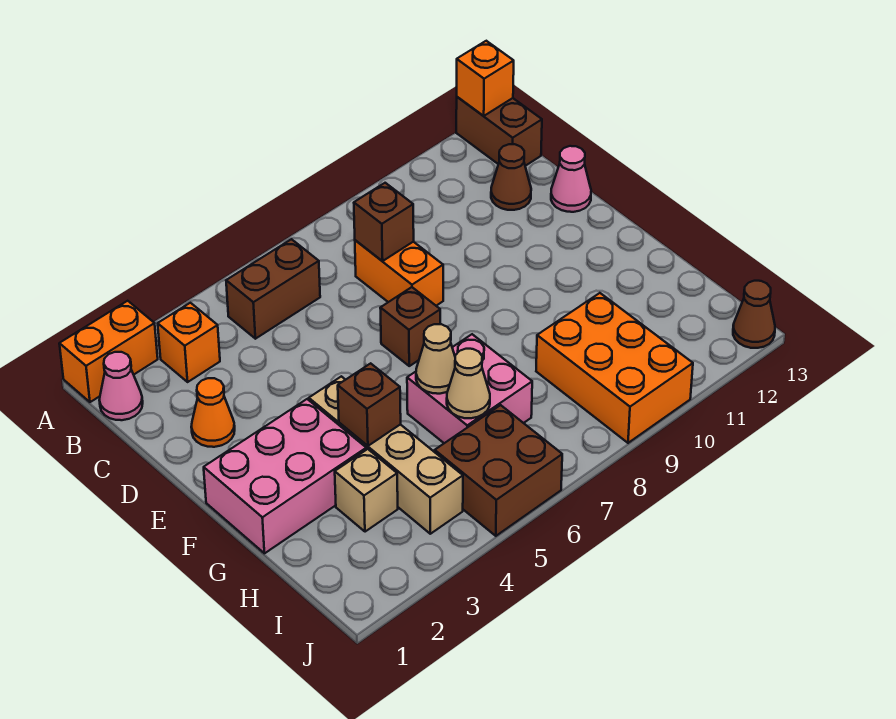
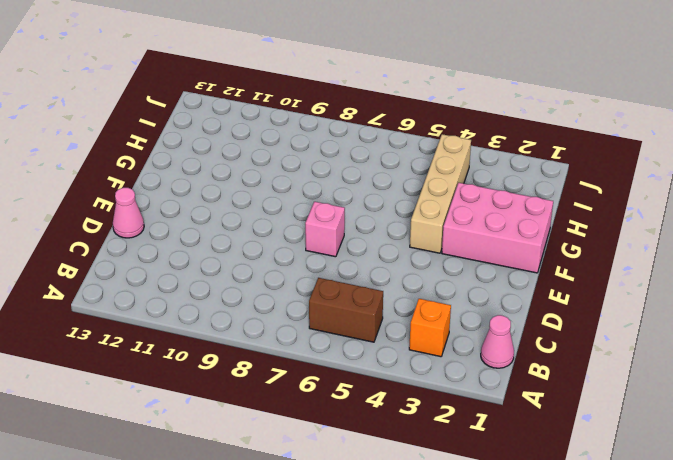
pink brick E7 level 1 -> brown brick E7 level 1
none -> orange brick A1:A2 level 1
none -> brown brick A13:B13 level 1
none -> orange brick C8:D8 level 1

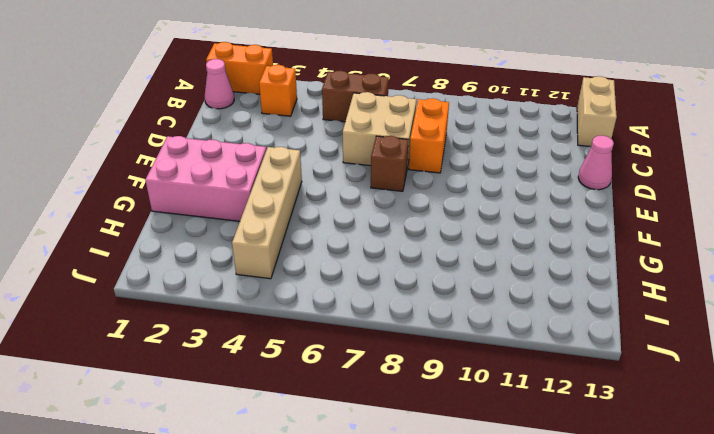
tan brick A13:B13 level 1 -> brown brick A13:B13 level 1
tan brick C6:D7 level 1 -> none
none -> brown cone C12 level 1
none -> orange cone D2 level 1
none -> pink brick G6:H7 level 1

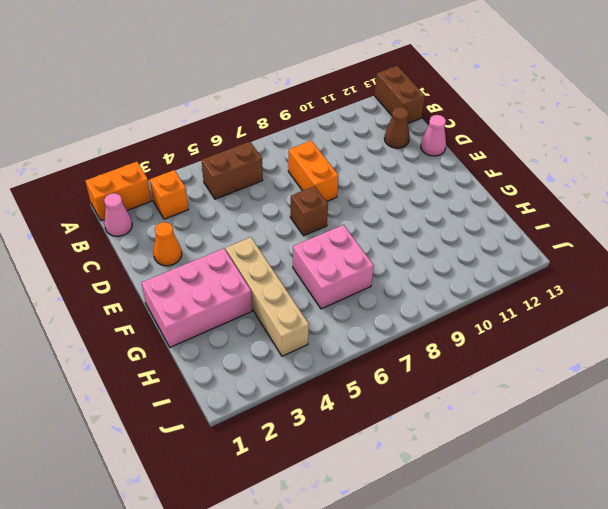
none -> tan brick H3 level 1
none -> orange brick H9:J10 level 1
none -> brown brick I5:J6 level 1

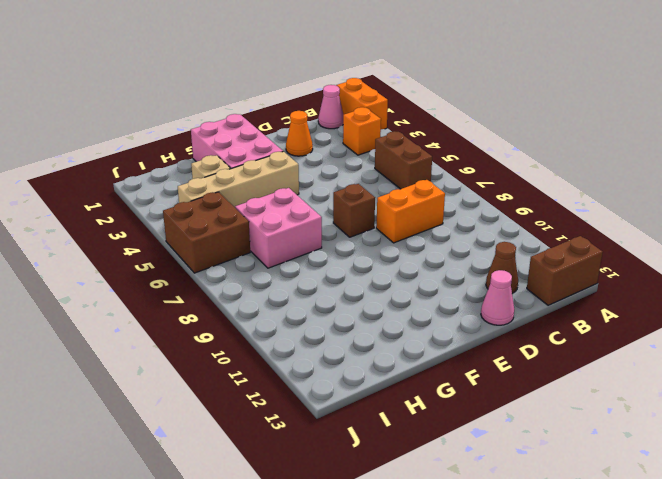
none -> orange brick H9:J10 level 1
none -> brown cone J13 level 1
none -> orange brick A13 level 2

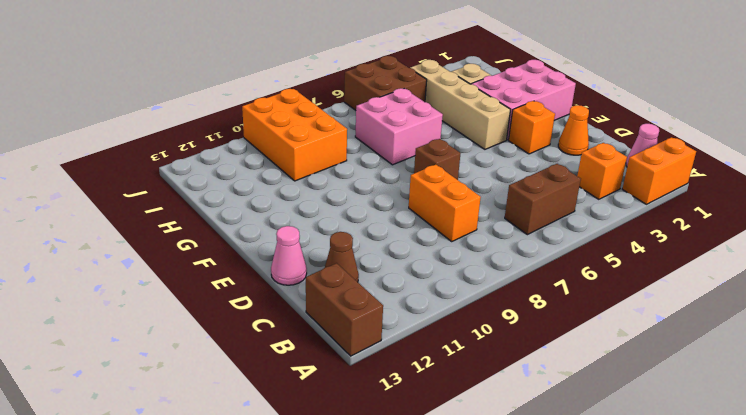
orange brick E3 level 1 -> orange brick A13 level 2
none -> brown cone J13 level 1
none -> brown brick C8 level 2
none -> brown brick G4 level 2

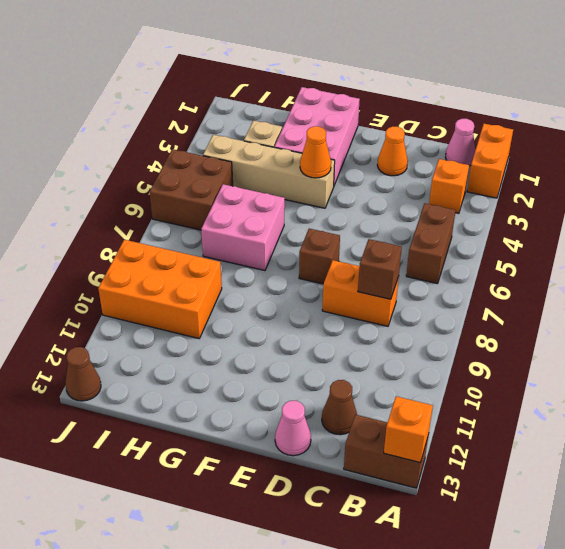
orange cone F4 level 2 -> none
none -> brown brick G4 level 2
none -> tan cone G6 level 2
none -> tan cone H6 level 2

